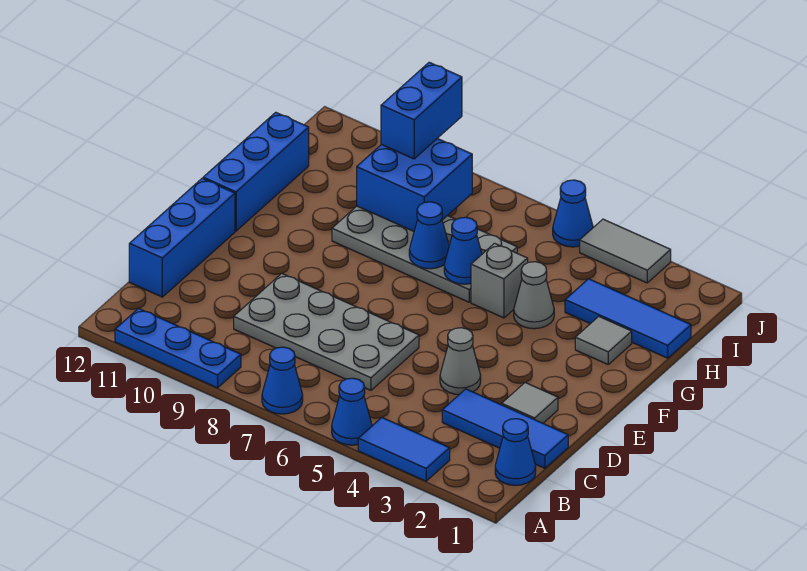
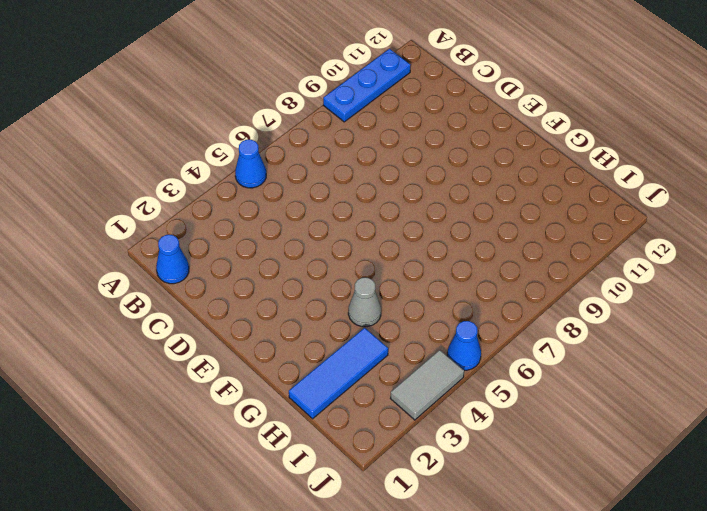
none -> blue tile A3:A4 level 1
none -> blue cone A7 level 1
none -> blue tile C1:C3 level 1

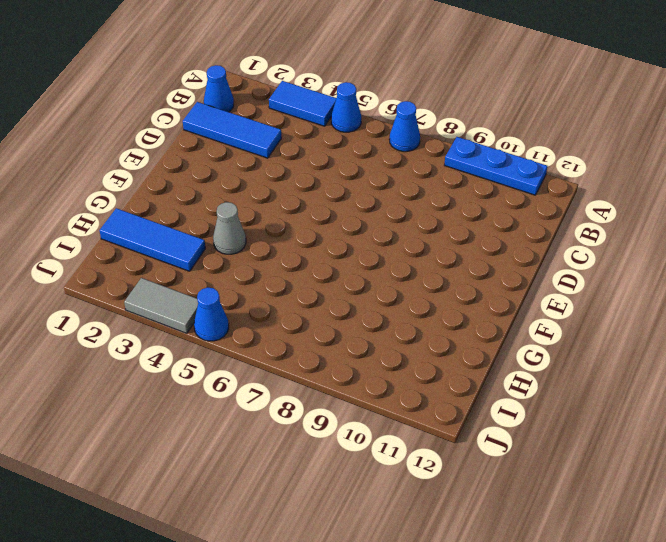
none -> grey plate C6:D9 level 1
none -> blue brick C12:E12 level 1
none -> grey tile D2 level 1

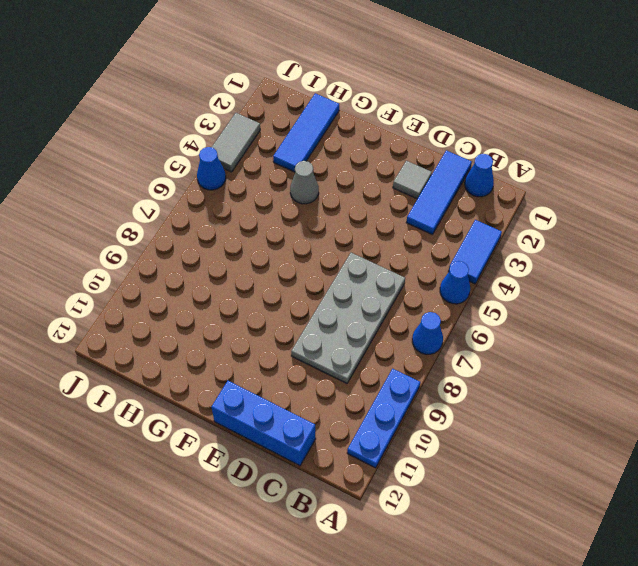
none -> grey cone D4 level 1
none -> blue brick F12:H12 level 1
none -> grey tile G2 level 1

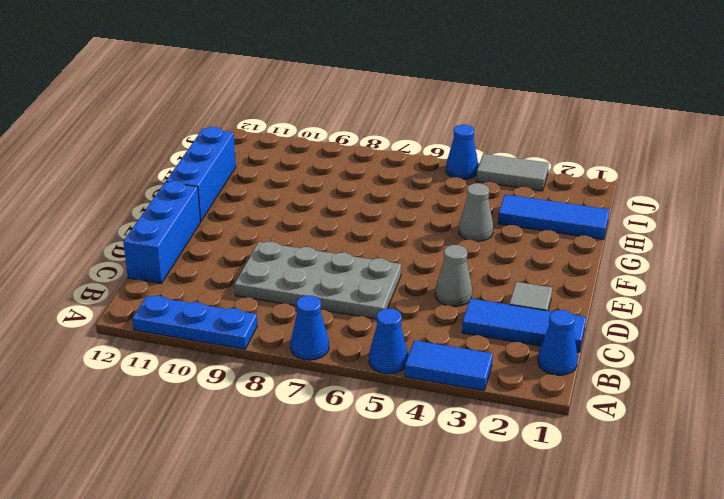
none -> grey tile G2 level 1
none -> grey brick G5 level 1
none -> grey plate G6:H9 level 1

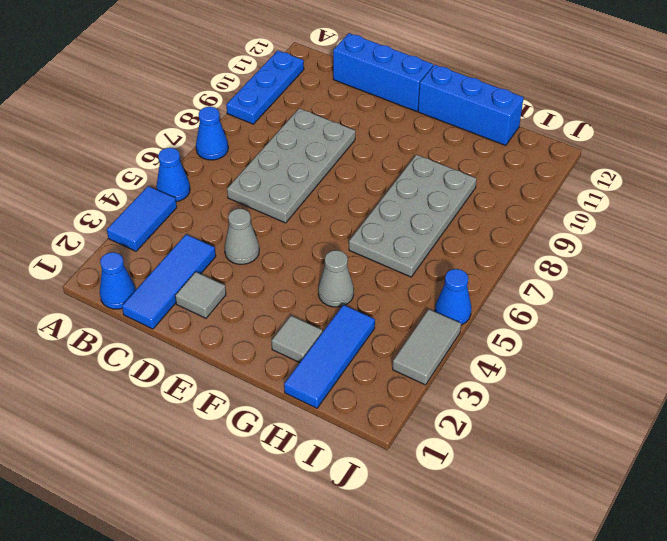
none -> grey brick G5 level 1
none -> blue cone G6 level 2
none -> blue cone G7 level 2

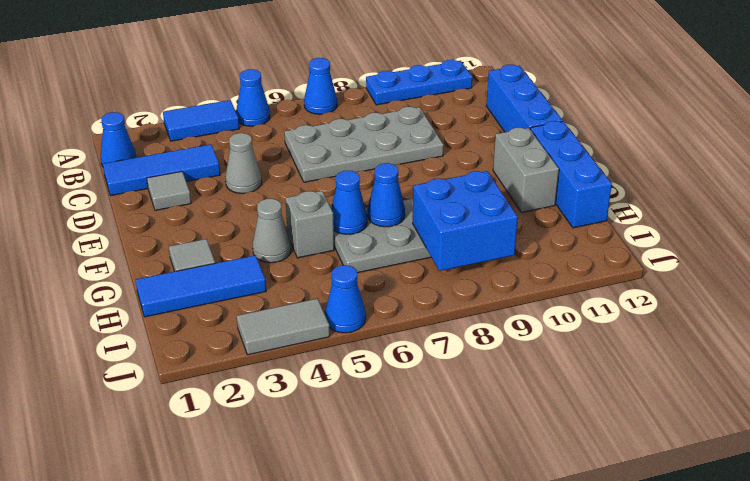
grey brick F11:G11 level 1 -> none
none -> blue brick I9:J9 level 3

